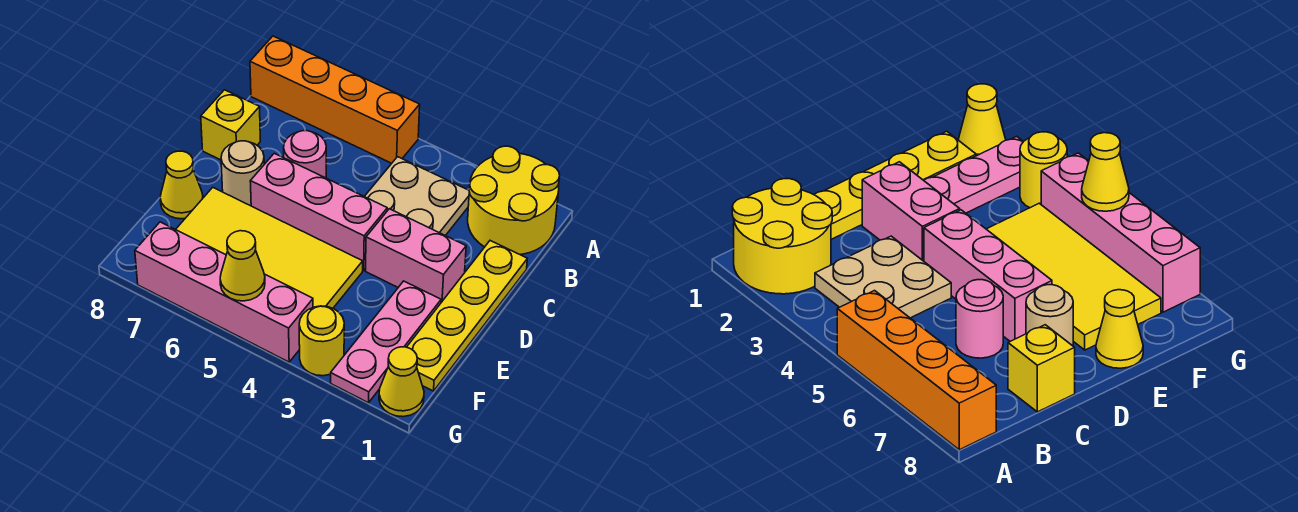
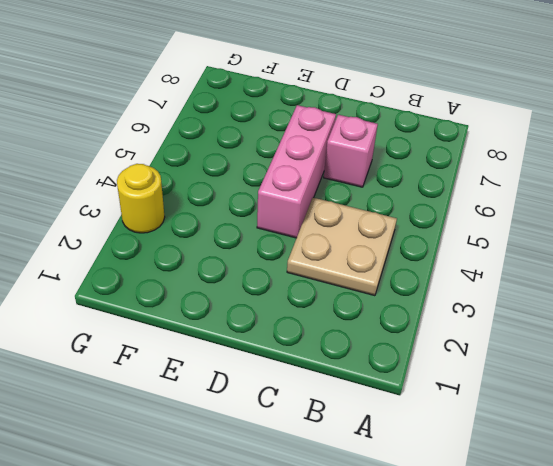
pink brick C6 level 1 -> pink round brick C6 level 1
none -> yellow round brick A1:B2 level 1
none -> orange brick A5:A8 level 1
none -> yellow plate C1:F1 level 1

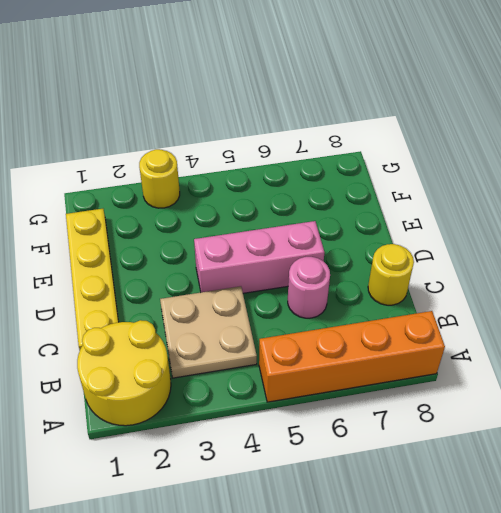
yellow round brick C8 level 1 -> yellow brick C8 level 1
none -> pink brick D2:D3 level 1
none -> tan round brick D7 level 1
none -> pink plate E2:G2 level 1

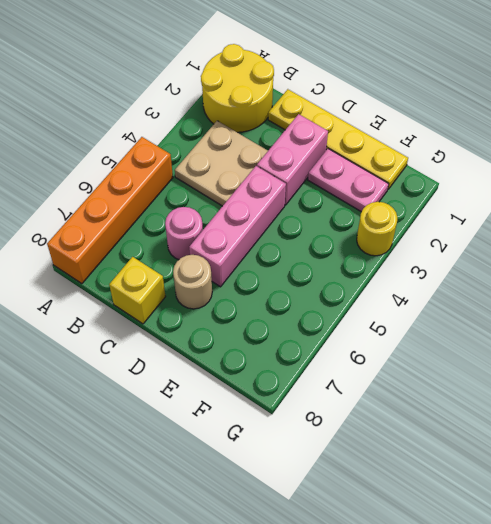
pink plate E2:F2 level 1 -> pink plate E2:G2 level 1
none -> yellow tile E4:F7 level 1
none -> yellow cone E8 level 1
none -> yellow cone G1 level 1

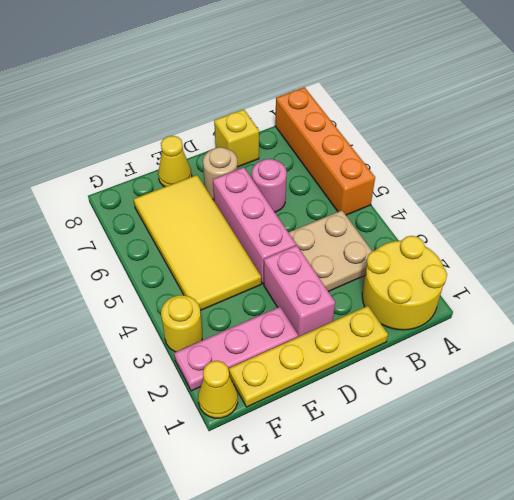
none -> pink brick G4:G7 level 1
none -> yellow cone G5 level 2

